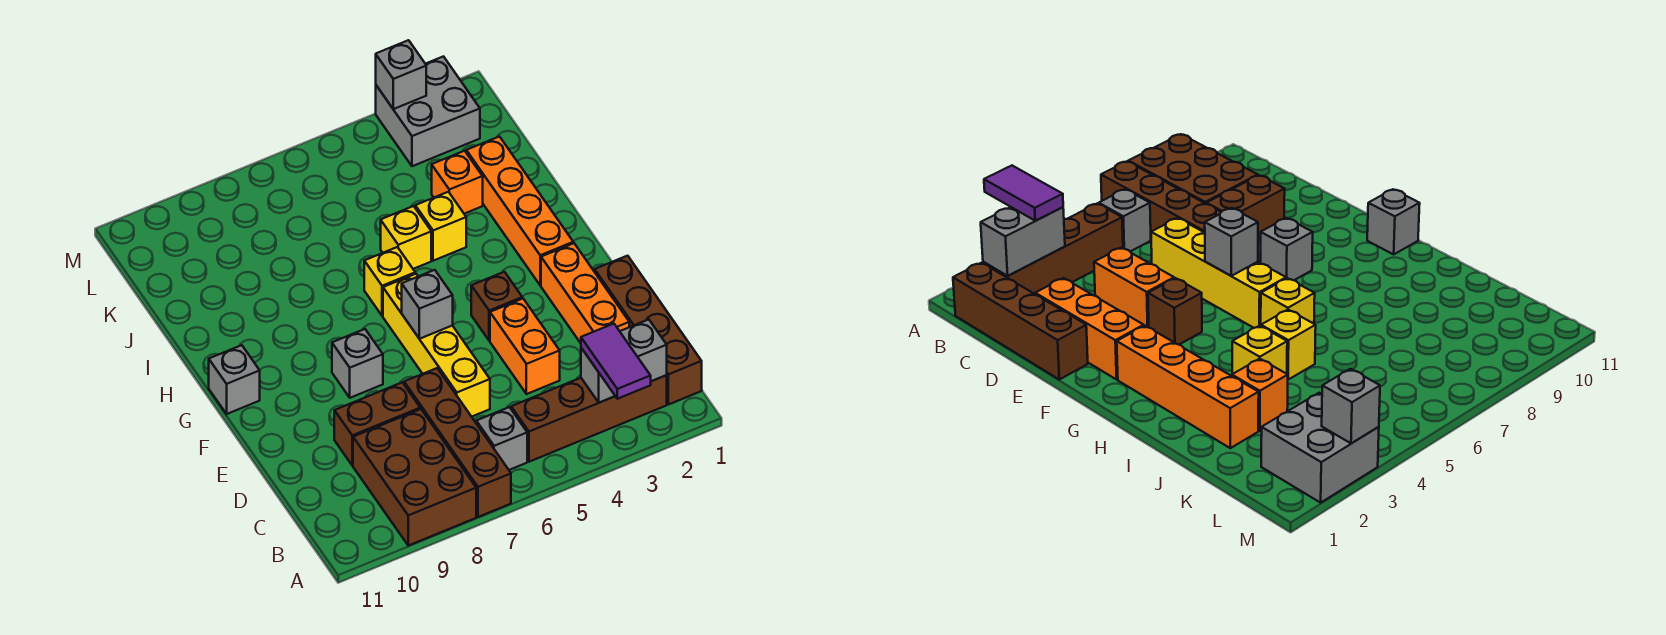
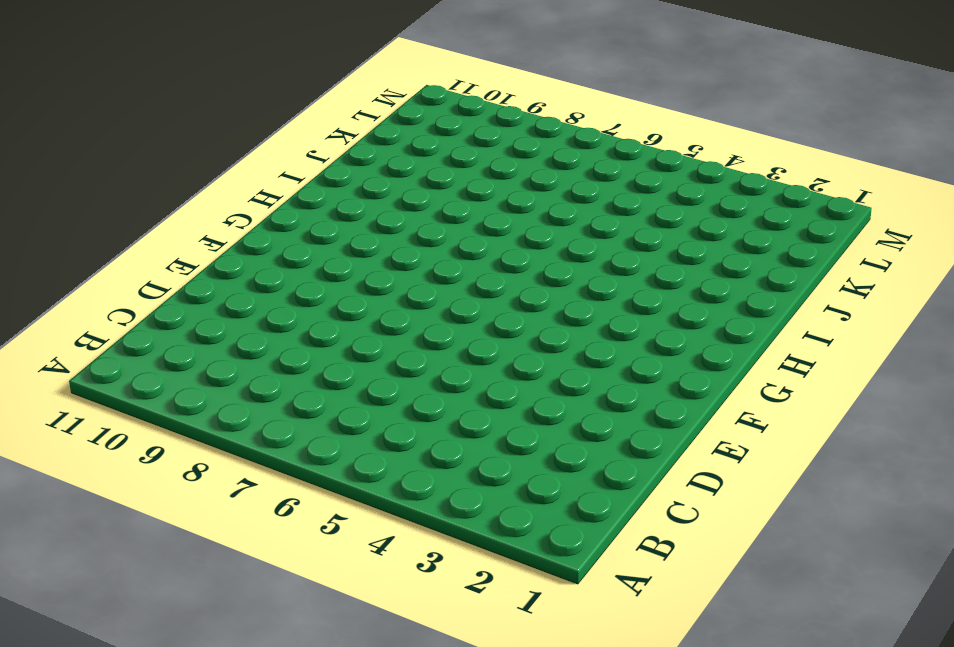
none -> brown brick A7:D7 level 1
none -> brown brick A8:C9 level 1
none -> brown brick B1:E1 level 1

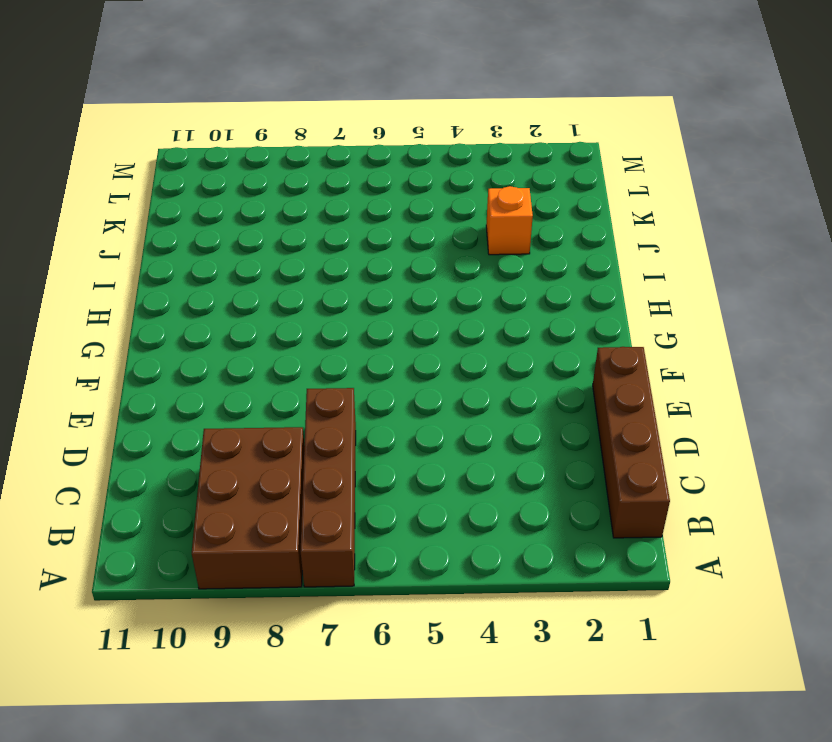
none -> brown brick B2:B5 level 1
none -> grey brick B6 level 1
none -> orange brick D2:F2 level 1

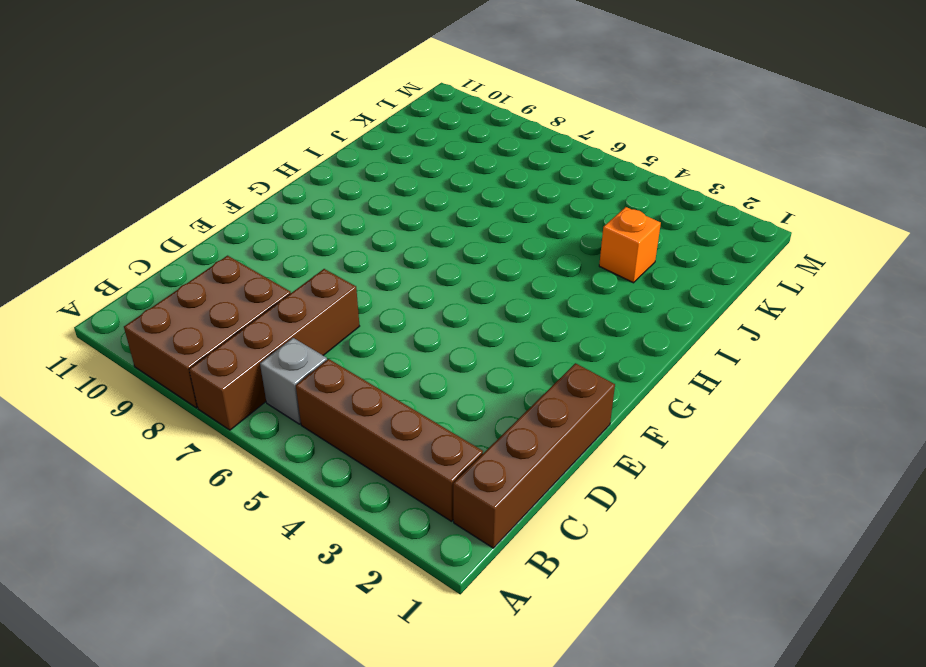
none -> orange brick D2:F2 level 1
none -> orange brick D4:E4 level 1
none -> yellow brick D6:G6 level 1

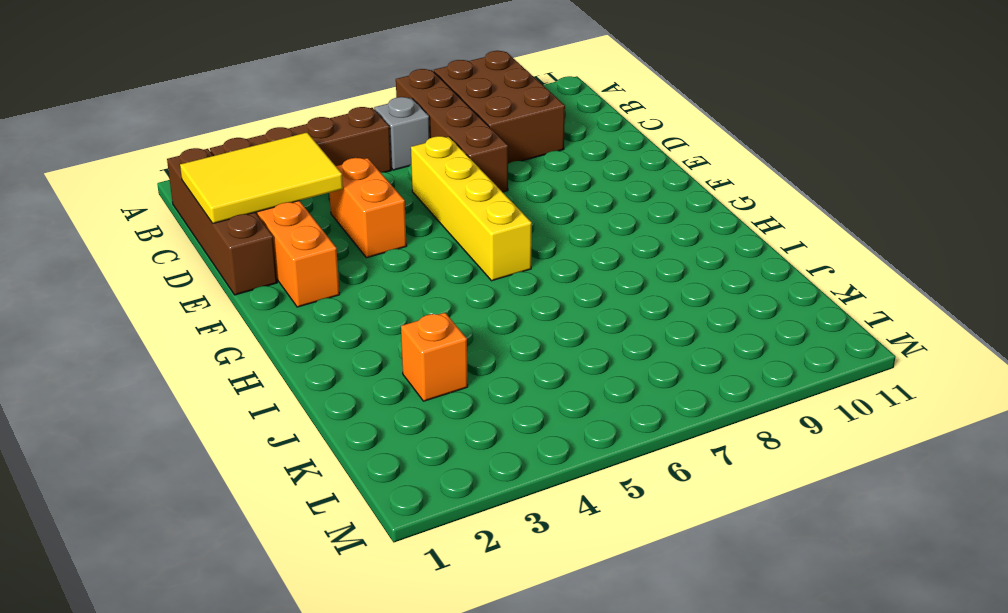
yellow tile C1:D3 level 2 -> none
none -> brown brick D8:D9 level 1
none -> brown brick F4 level 1
none -> grey brick F8 level 1

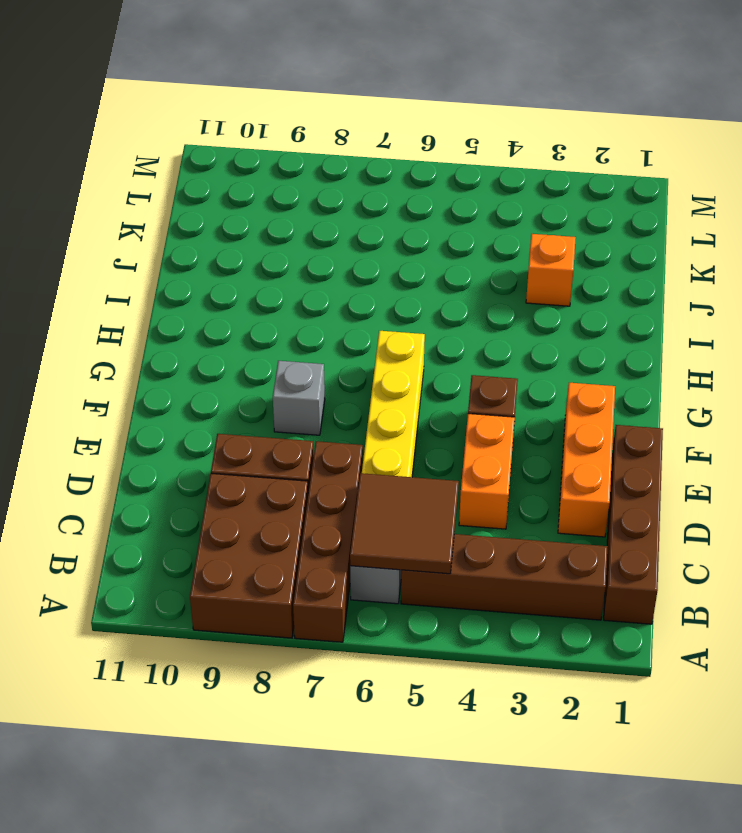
brown tile B5:C6 level 2 -> none
none -> orange brick G2:J2 level 1
none -> grey brick G11 level 1
none -> yellow brick H6 level 1

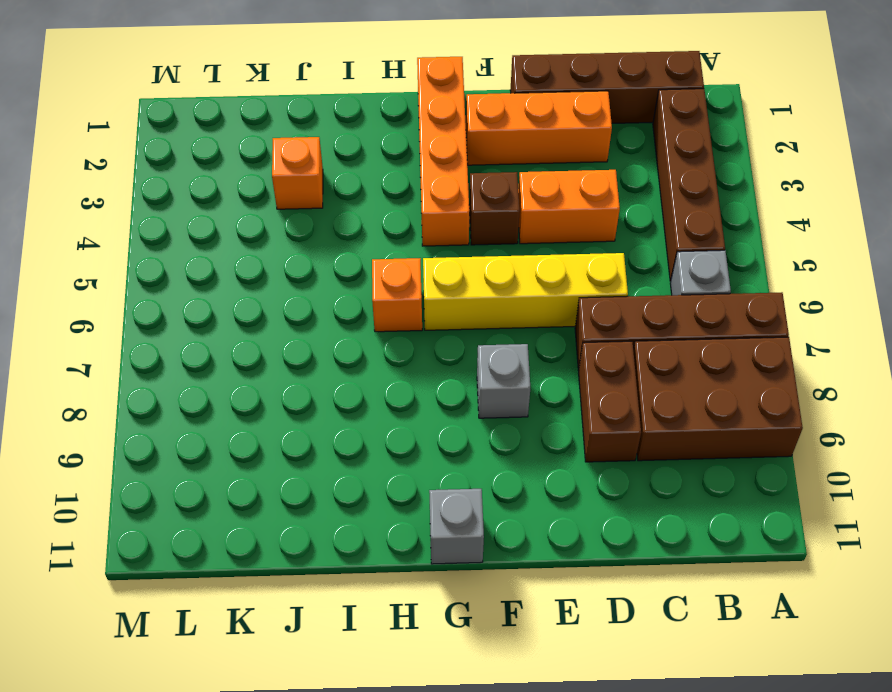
orange brick G1:G4 level 1 -> orange brick G2:J2 level 1
orange brick H6 level 1 -> yellow brick H6 level 1
none -> yellow brick I4 level 1
none -> yellow brick I5 level 1
none -> grey brick L2:M3 level 1

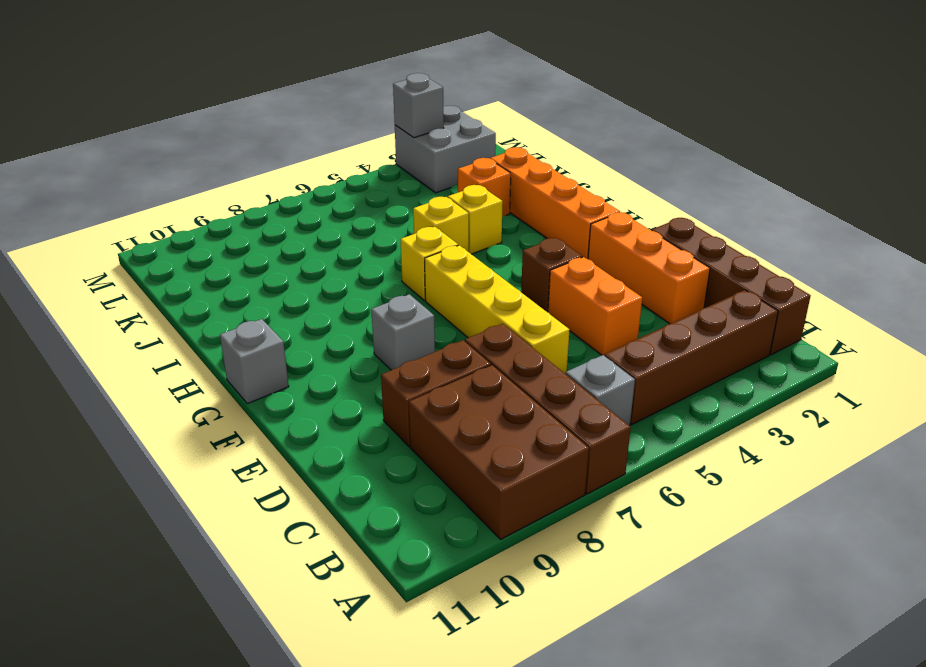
none -> grey brick B2:B3 level 2
none -> grey brick F6 level 2
none -> purple tile A3:B3 level 3

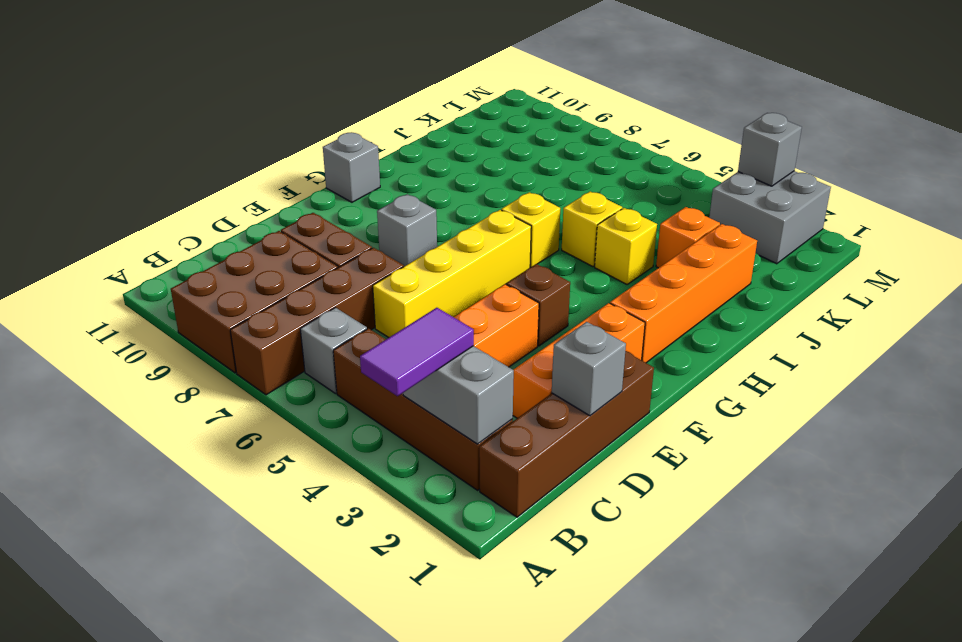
grey brick D1 level 2 -> grey brick F6 level 2

